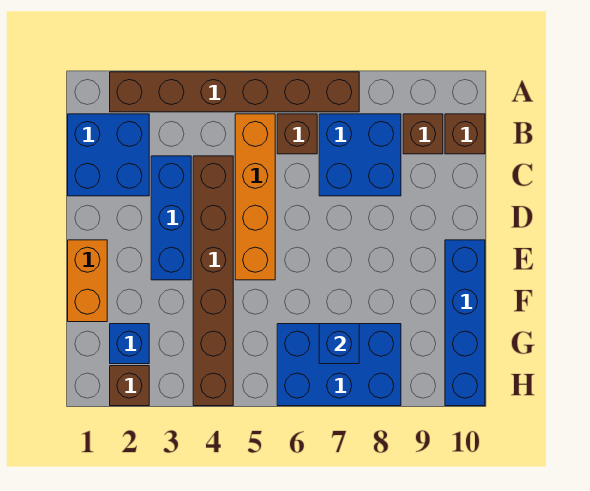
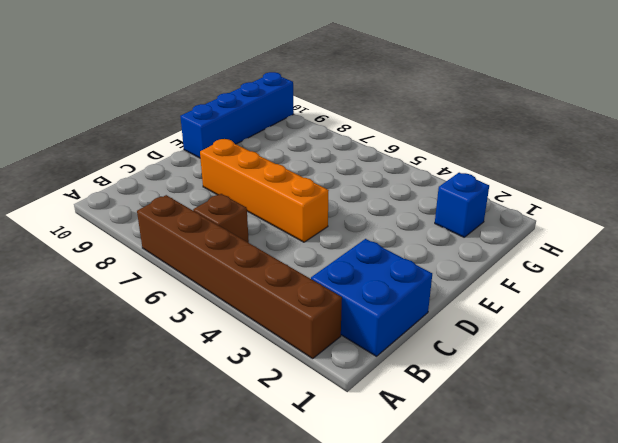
orange brick D5:D8 level 1 -> orange brick B5:E5 level 1
none -> blue brick B7:C8 level 1
none -> brown brick B9 level 1
none -> brown brick B10 level 1

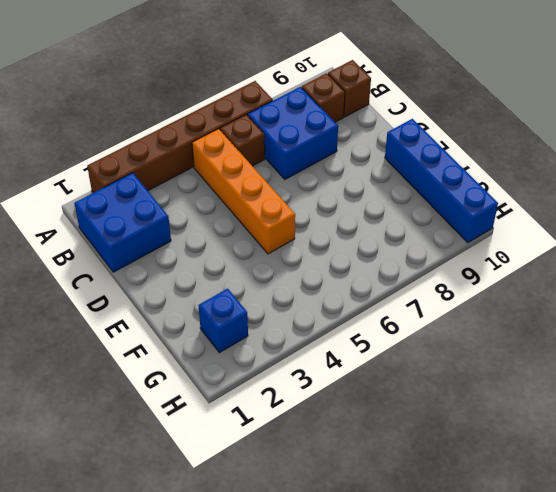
none -> blue brick C3:E3 level 1
none -> brown brick C4:H4 level 1
none -> orange brick E1:F1 level 1

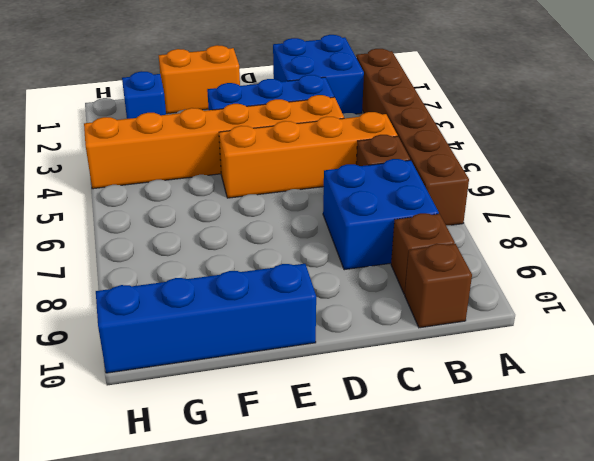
orange brick C4:H4 level 1 -> brown brick C4:H4 level 1
none -> blue brick G6:H8 level 1
none -> brown brick H2 level 1
none -> blue brick G7 level 2

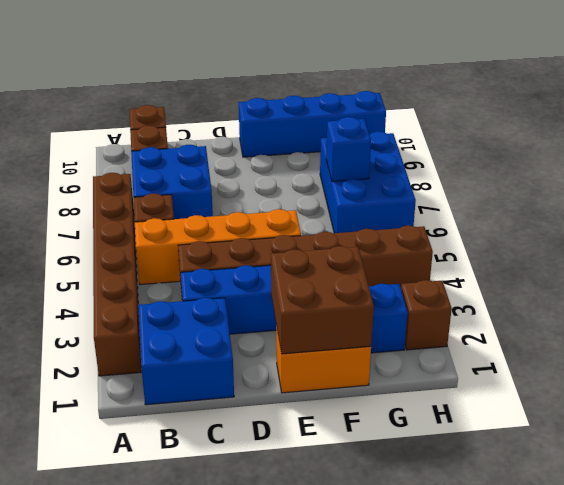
brown brick E1:F2 level 2 -> none

